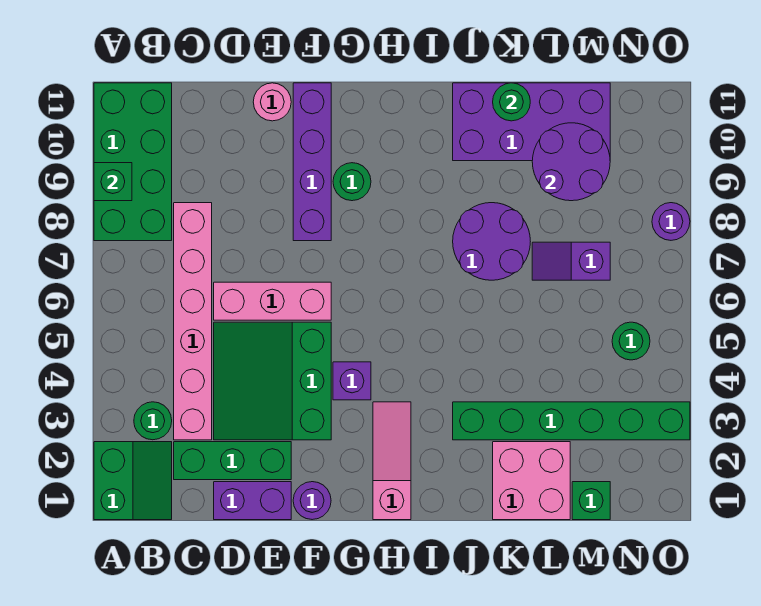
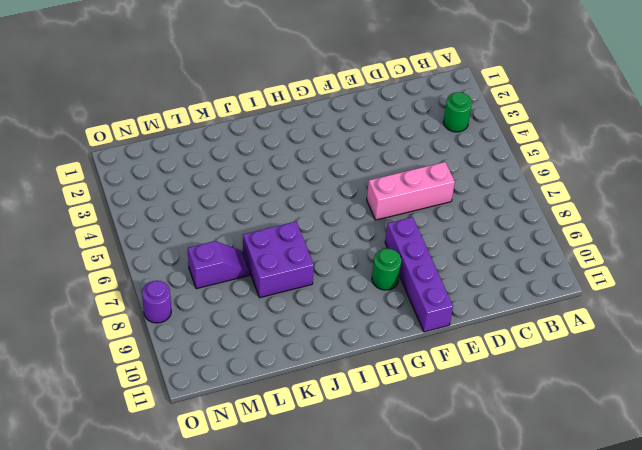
purple brick J7:K8 level 1 -> purple round brick J7:K8 level 1
none -> green slope A1:B2 level 1 top A
none -> green brick A8:B11 level 1
none -> green brick C2:E2 level 1

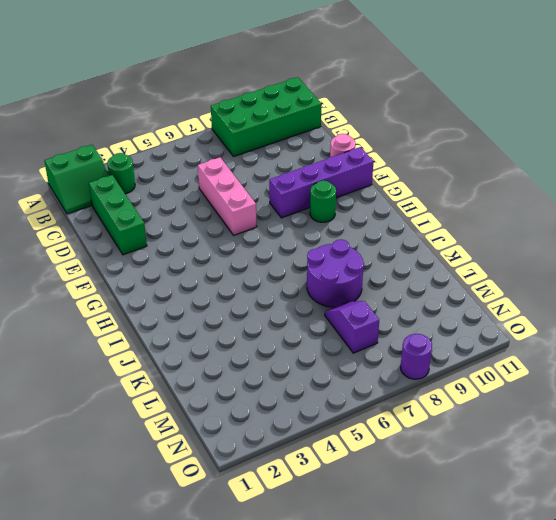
none -> pink brick C3:C8 level 1
none -> purple brick D1:E1 level 1
none -> green slope D3:F5 level 1 top F

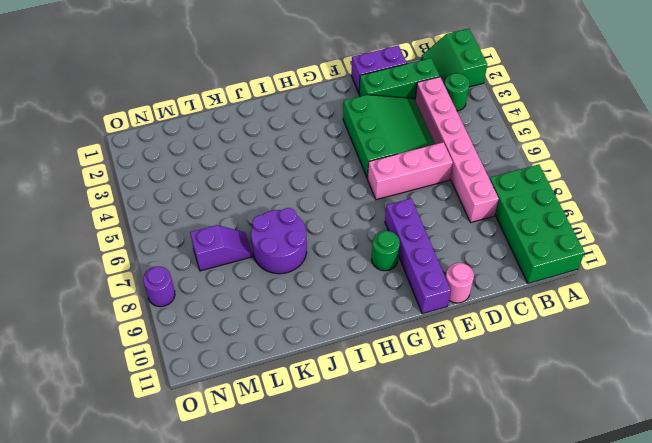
none -> purple round brick F1 level 1
none -> purple brick G4 level 1
none -> pink slope H1:H3 level 1 top 1

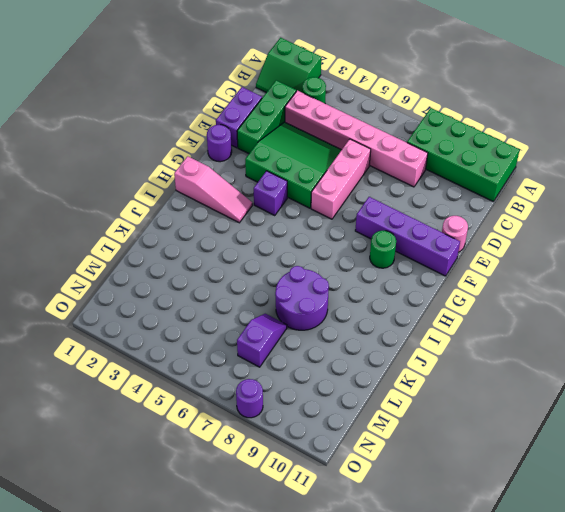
none -> green brick J3:O3 level 1
none -> purple brick J10:M11 level 1
none -> pink brick K1:L2 level 1

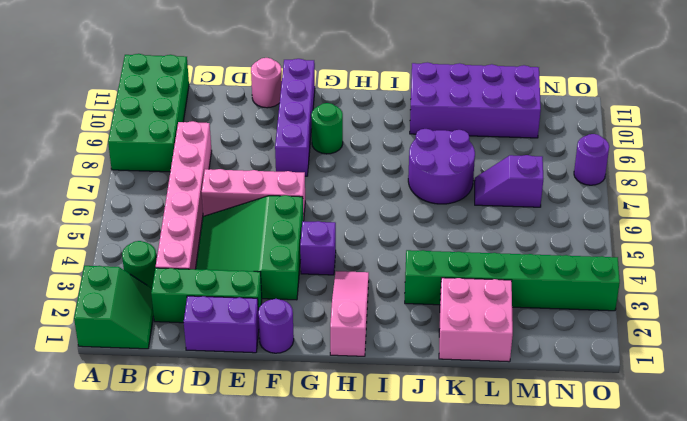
none -> green brick M1 level 1
none -> green round brick N5 level 1
none -> green brick A9 level 2

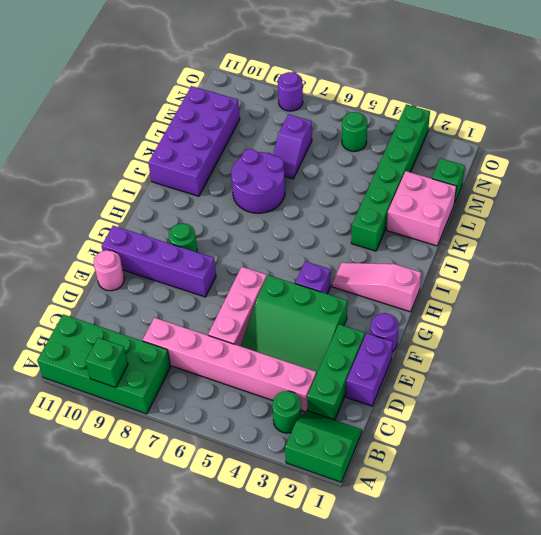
none -> green round brick K11 level 2
none -> purple round brick L9:M10 level 2

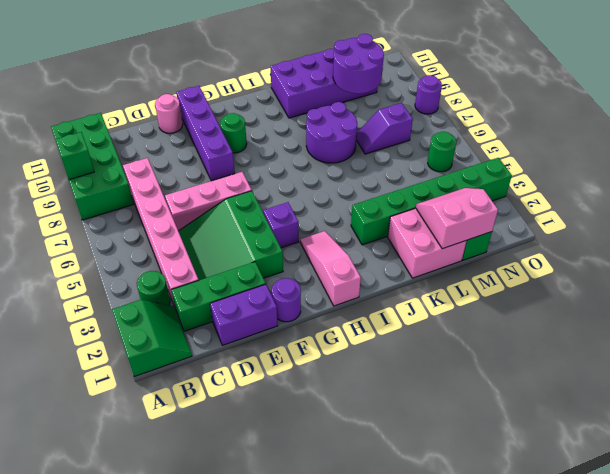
pink slope L1:M2 level 2 top 1 -> none
none -> green round brick K11 level 2

